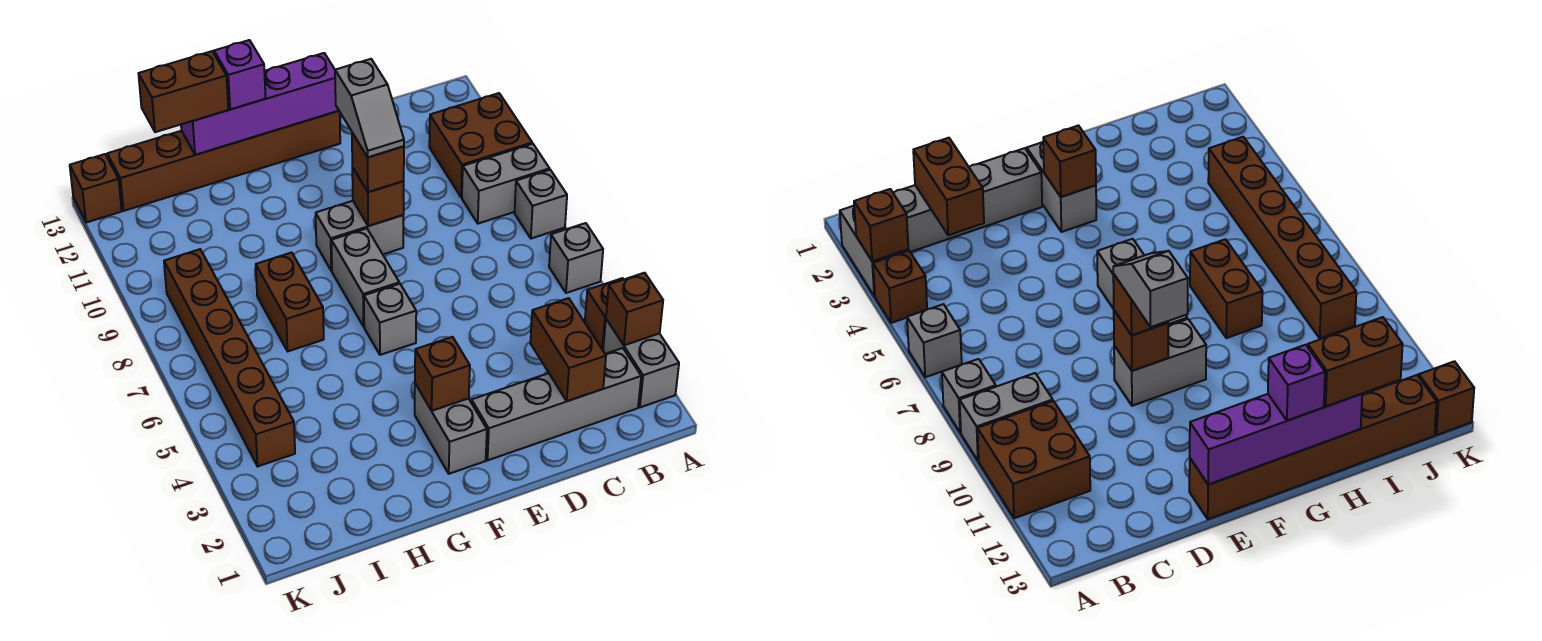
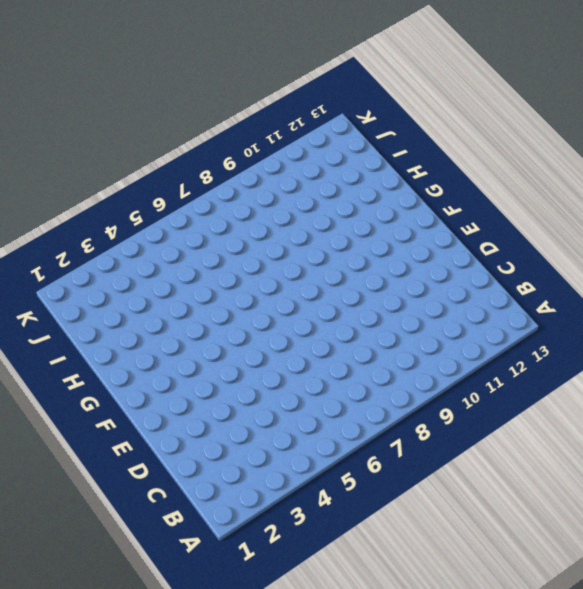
none -> grey brick A2:A3 level 1
none -> brown brick A4 level 1
none -> grey brick A6 level 1

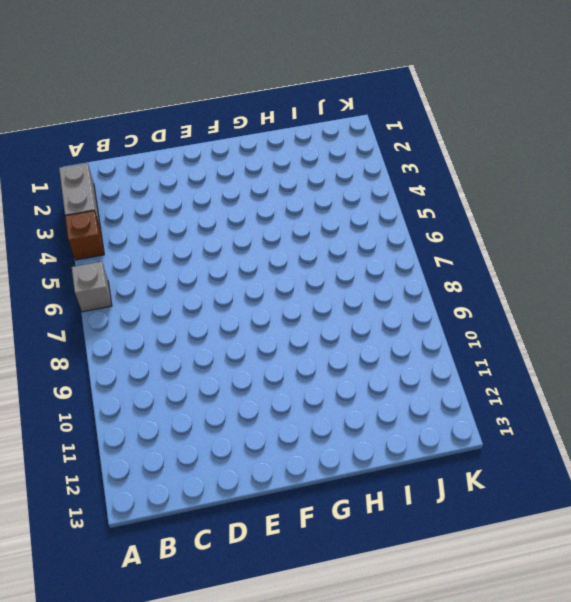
none -> grey brick A8 level 1
none -> grey brick A9:B9 level 1
none -> brown brick A10:B11 level 1

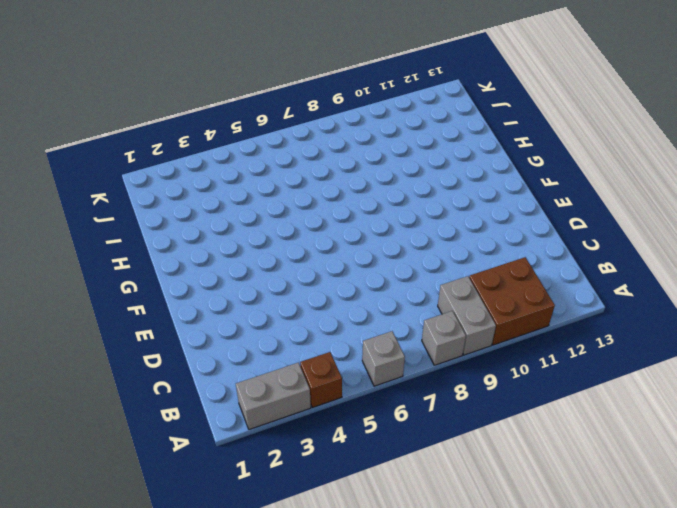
none -> grey brick B2:E2 level 1
none -> grey brick E9:F9 level 1
none -> brown brick E13:J13 level 1

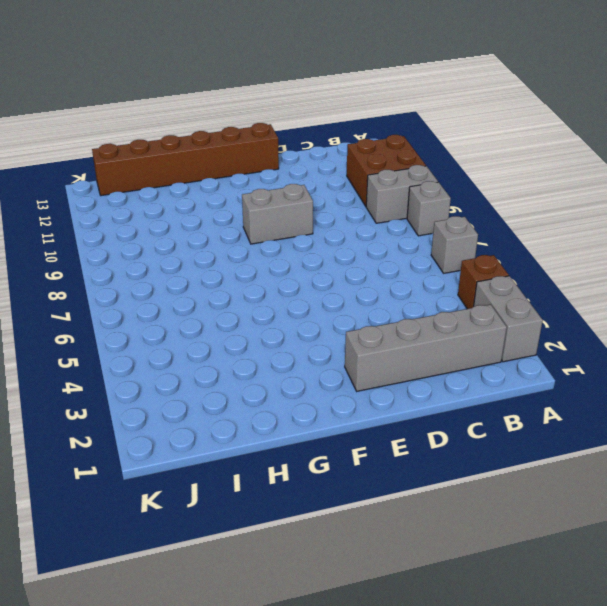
none -> grey brick F2:F3 level 1
none -> grey brick F6 level 1
none -> grey brick F7:F8 level 1

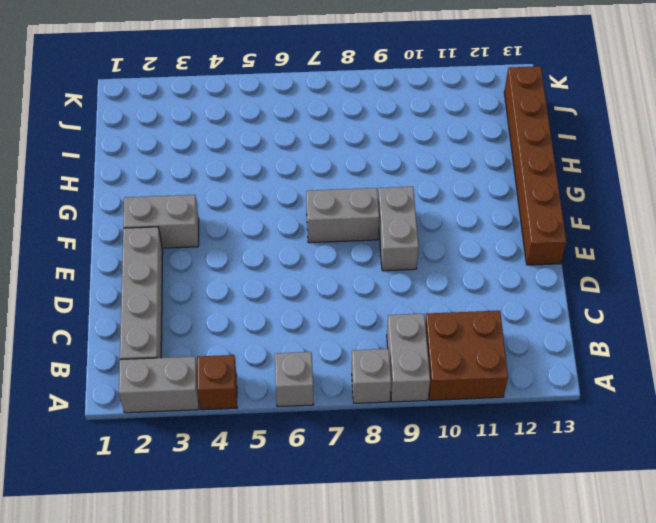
none -> grey brick F6 level 1
none -> brown brick H7:H8 level 1
none -> brown brick J4:J9 level 1

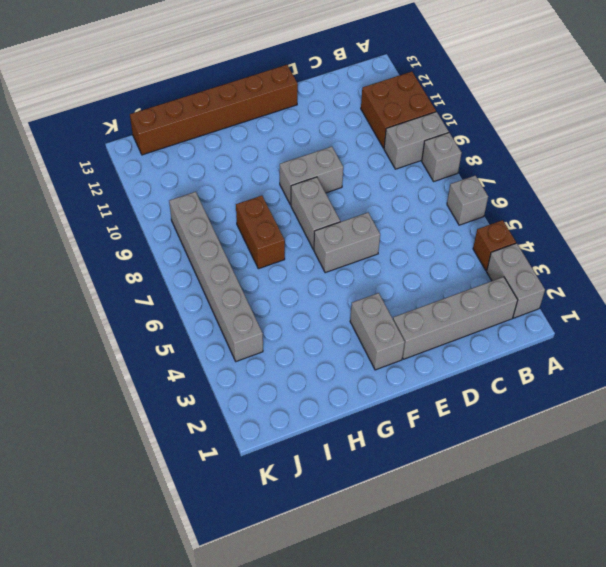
grey brick E6:F6 level 1 -> grey brick F6 level 1
grey brick J4:J9 level 1 -> brown brick J4:J9 level 1
none -> brown brick K13 level 1
none -> brown brick A3 level 2
none -> brown brick C2:C3 level 2

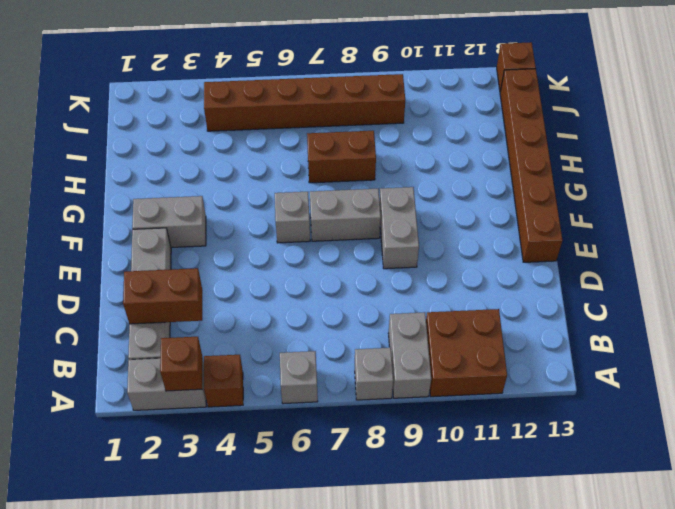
none -> brown brick E9 level 2
none -> purple brick E13:H13 level 2
none -> brown brick F3 level 2

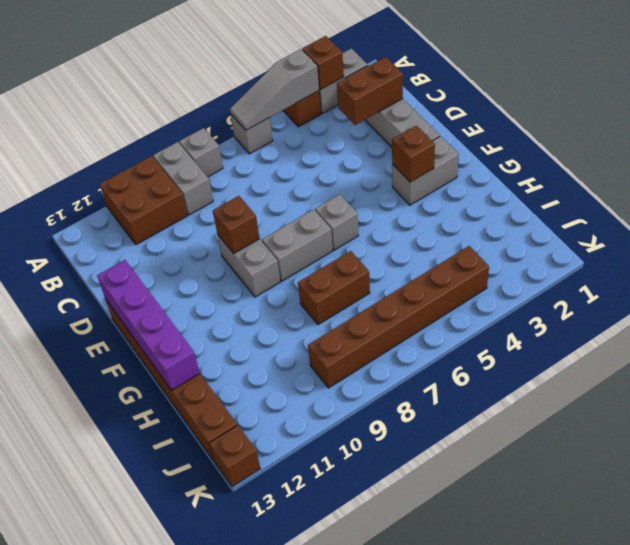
grey slope A4:A6 level 2 top 4 -> none
none -> brown brick E9 level 3
none -> purple brick G13 level 3
none -> brown brick H13:I13 level 3

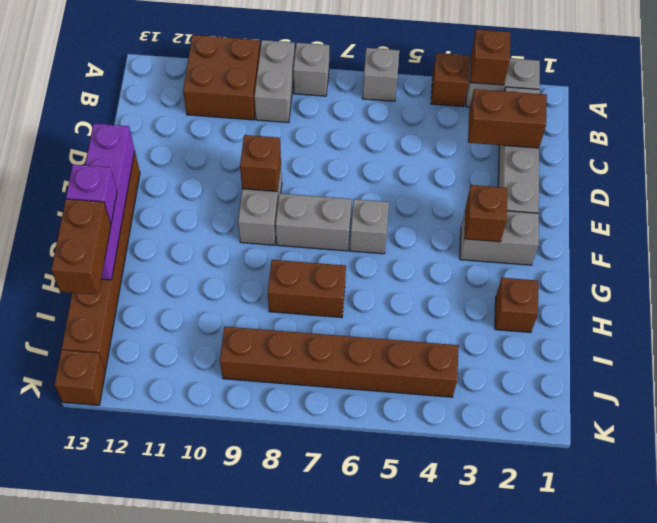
brown brick H2 level 1 -> brown brick E9 level 3
none -> grey slope E9:E10 level 4 top 10

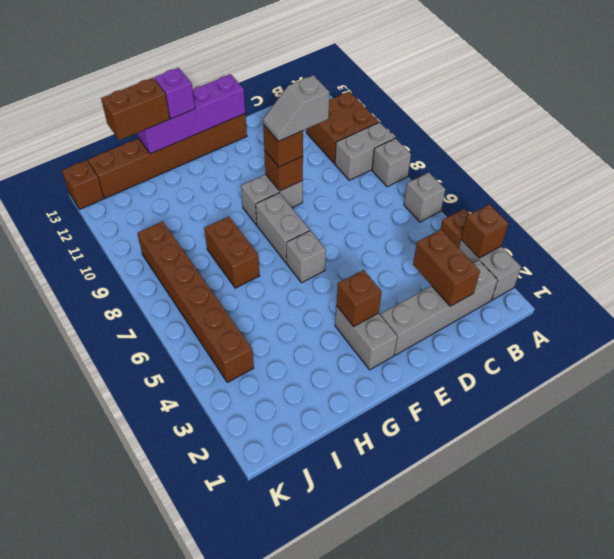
grey slope D9:E9 level 4 top D -> grey slope E9:E10 level 4 top 10

